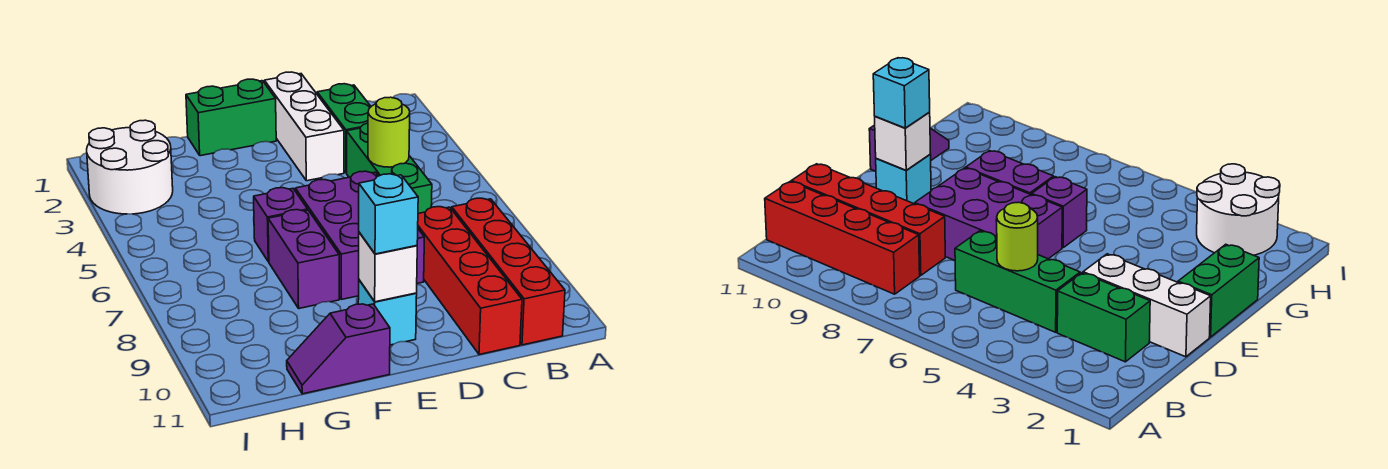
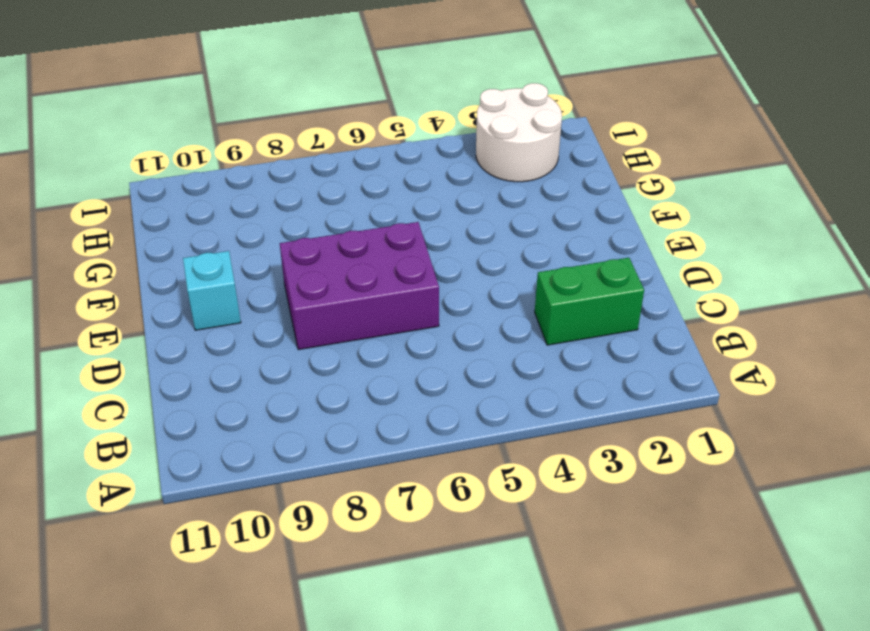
none -> red brick B8:B11 level 1
none -> green brick C4:C6 level 1
none -> red brick C8:C11 level 1

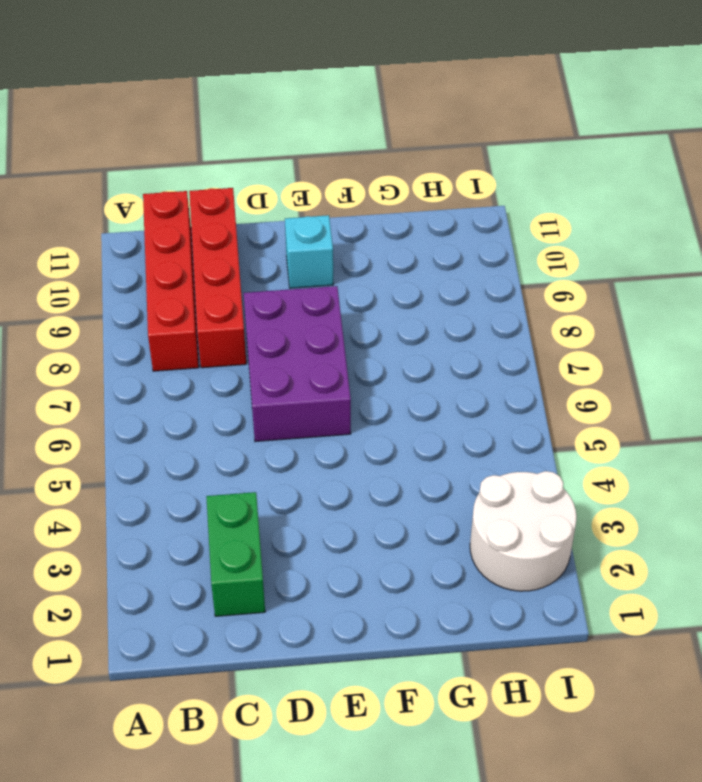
none -> green brick C4:C6 level 1
none -> white brick D1:D3 level 1
none -> green brick E1:F1 level 1

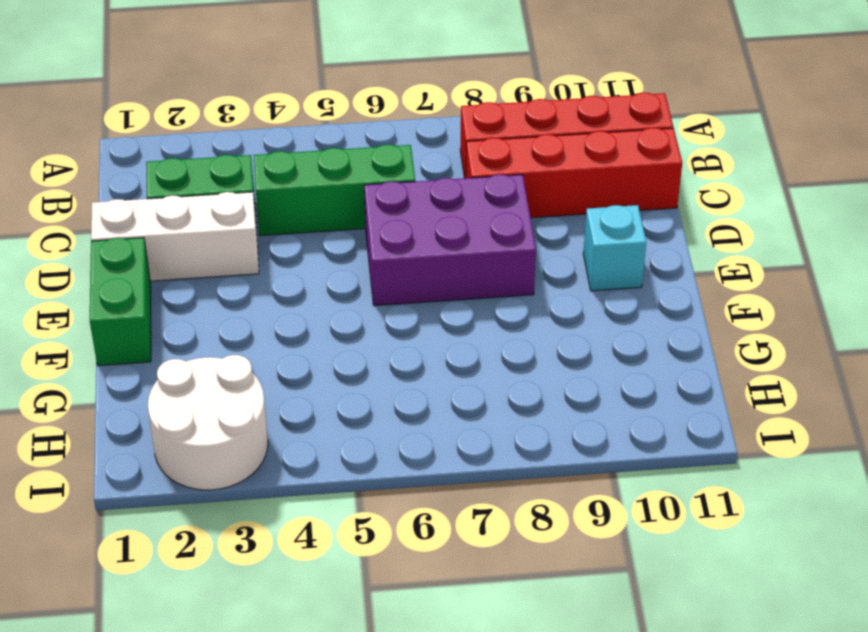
none -> purple brick F6 level 1
none -> purple brick F7:F8 level 1
none -> purple slope F11:G11 level 1 top F

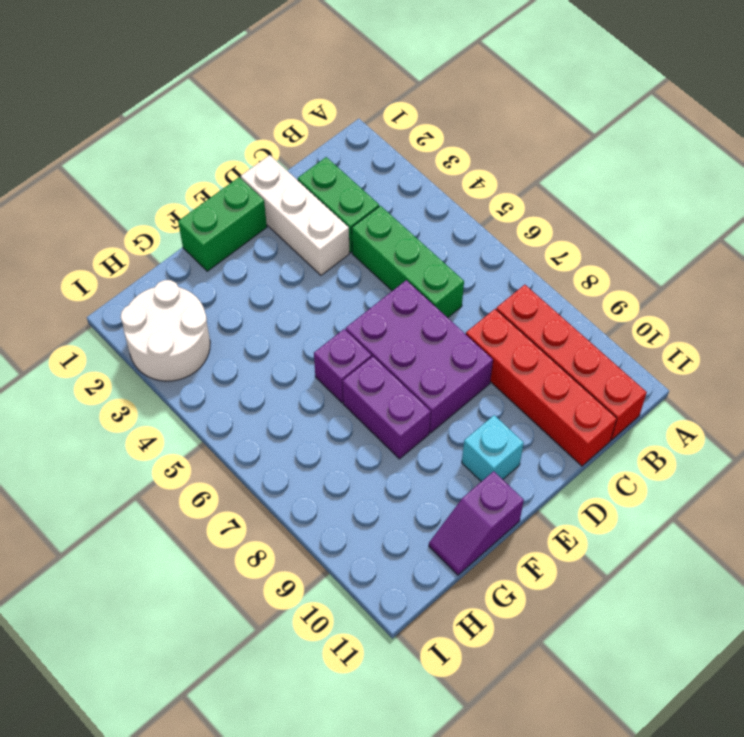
none -> lime round brick C5 level 2
none -> white brick E10 level 2
none -> cyan brick E10 level 3

